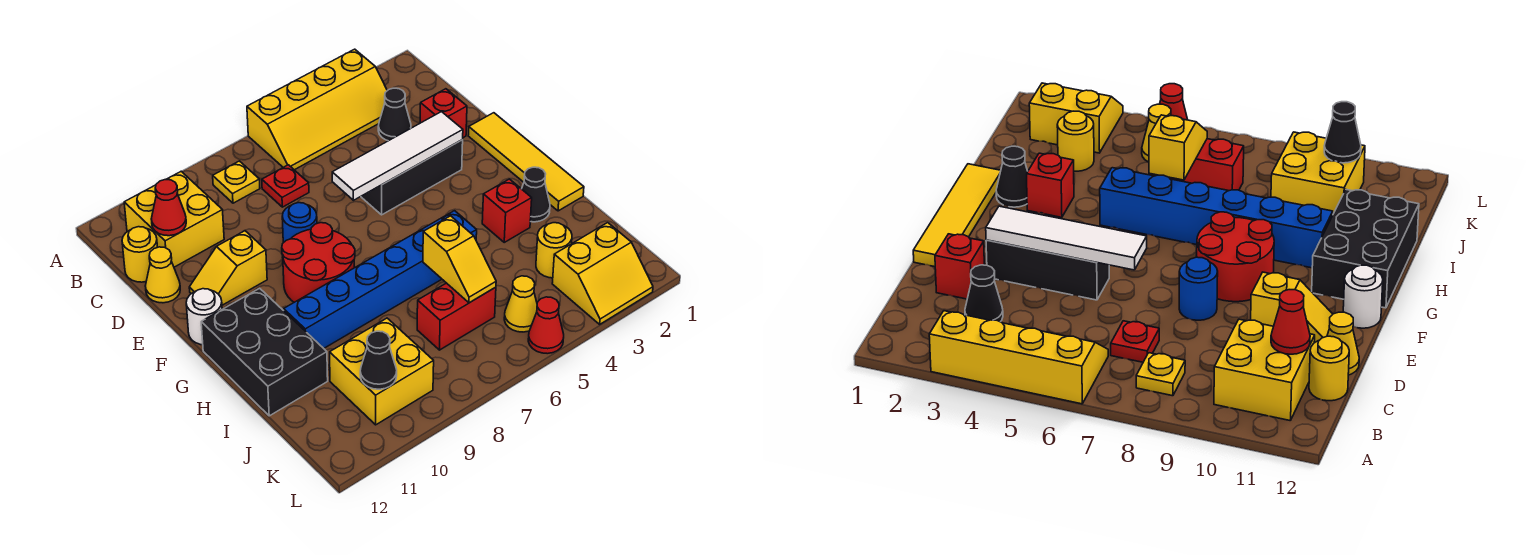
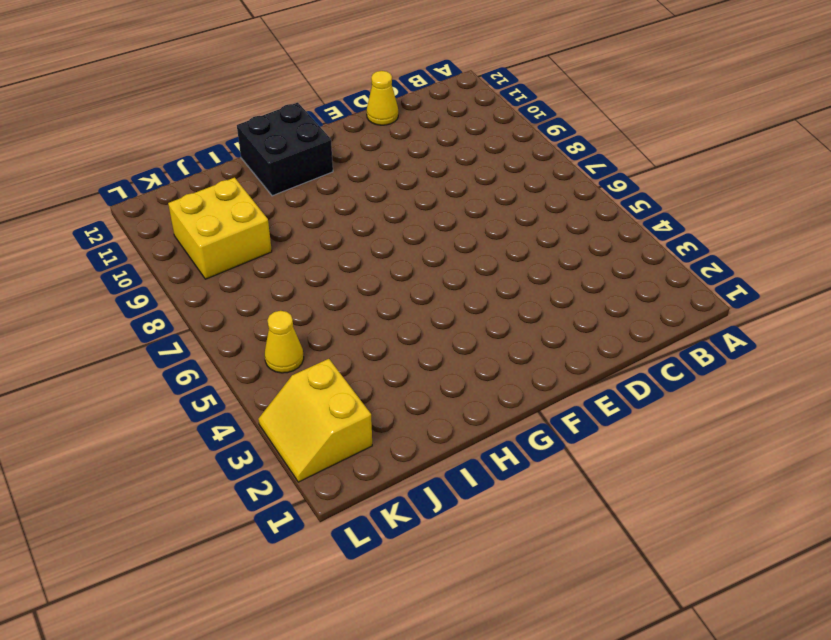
black brick G11:H12 level 1 -> black brick G11:I12 level 1
none -> yellow slope A3:B6 level 1 top A
none -> yellow plate B8 level 1
none -> yellow brick B10:C11 level 1

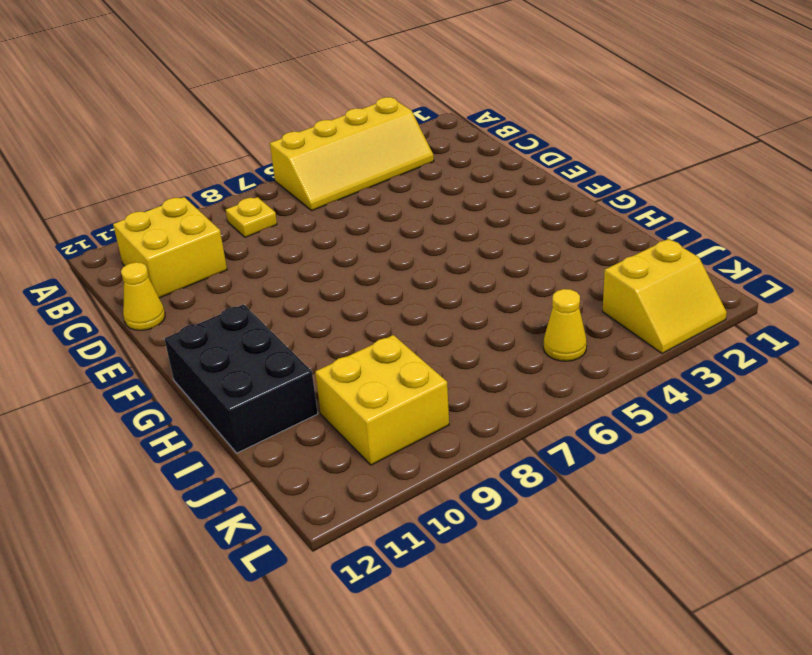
none -> black cone C3 level 1
none -> red plate C7 level 1
none -> yellow round brick C12 level 1

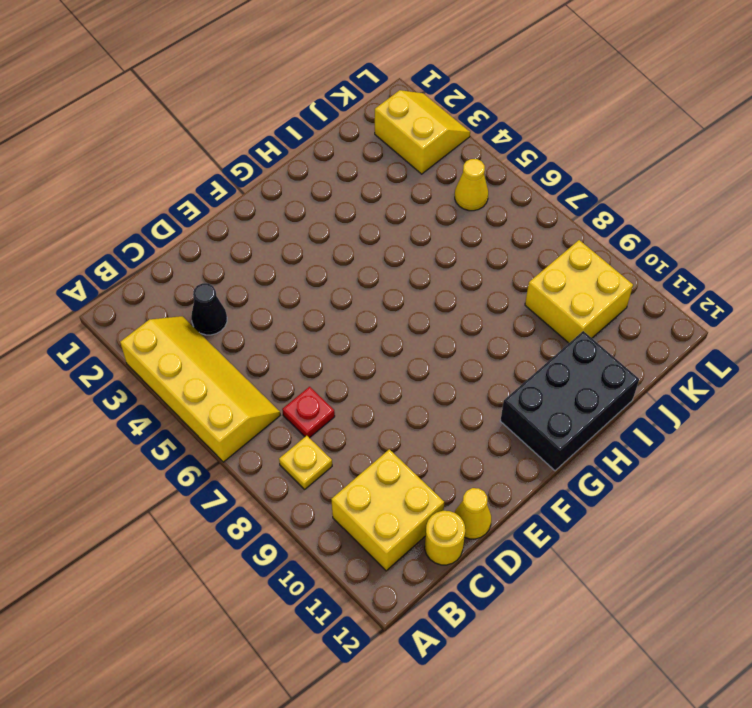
none -> red brick D2 level 1
none -> yellow tile E1:H1 level 1
none -> black brick E3:E5 level 1

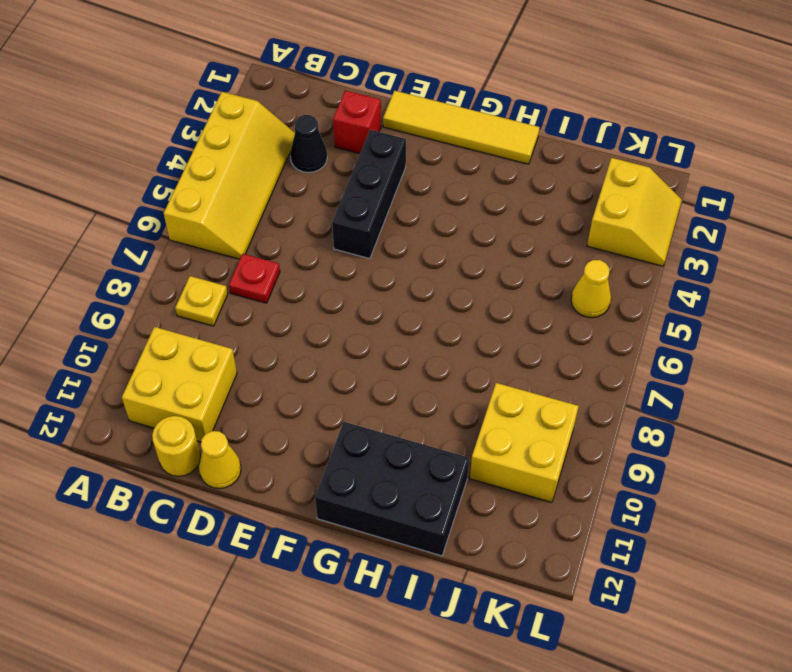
none -> blue round brick E8 level 1
none -> yellow slope E10:E11 level 1 top 10
none -> red round brick F8:G9 level 1

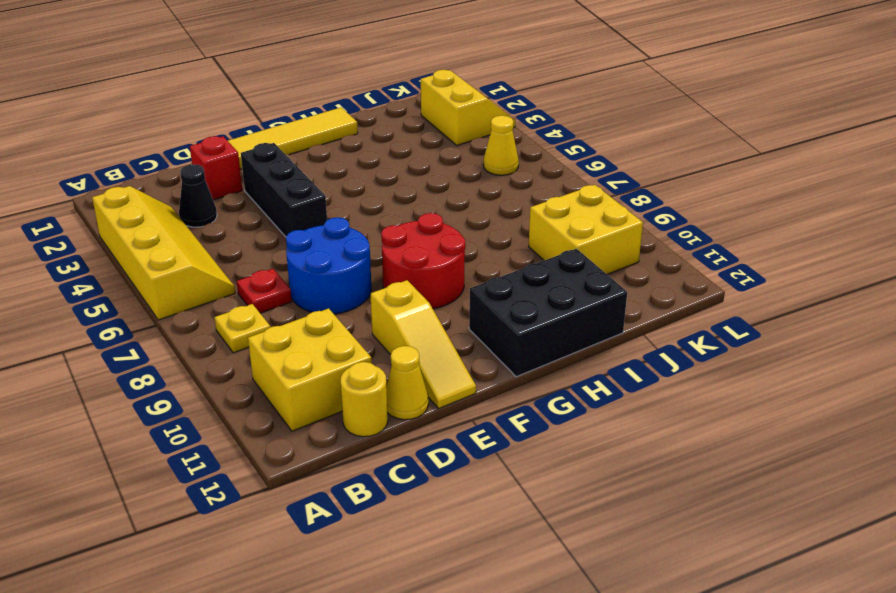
blue round brick D7:E8 level 1 -> blue round brick E8 level 1
yellow slope E10:E12 level 1 top 10 -> yellow slope E10:E11 level 1 top 10
none -> white round brick F12 level 1
none -> black cone H2 level 1
none -> red brick H3 level 1

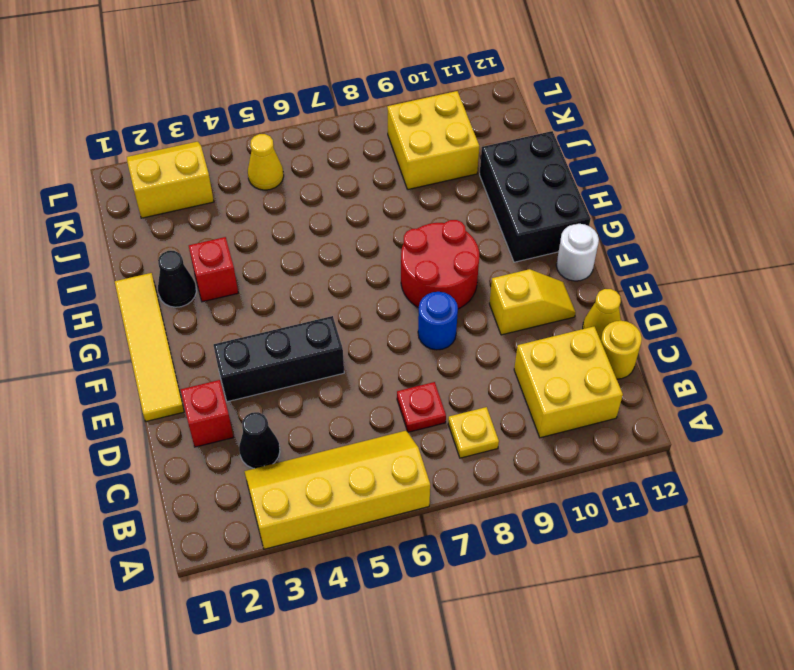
none -> blue brick H5:H10 level 1
none -> yellow round brick J3 level 1
none -> red brick J6:J7 level 1

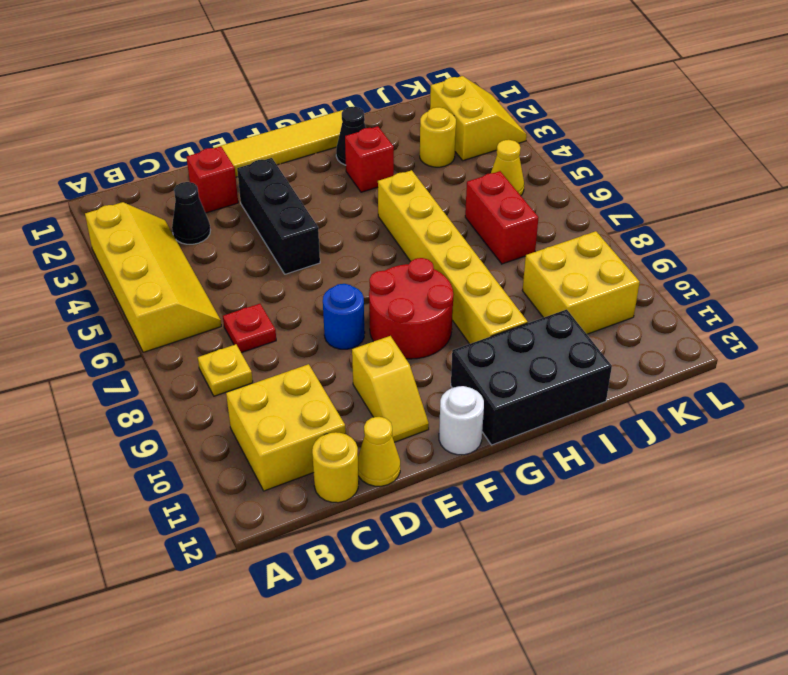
yellow brick H5:H10 level 1 -> blue brick H5:H10 level 1
none -> red cone L5 level 1
none -> red cone C11 level 2
none -> white tile E3:E6 level 2

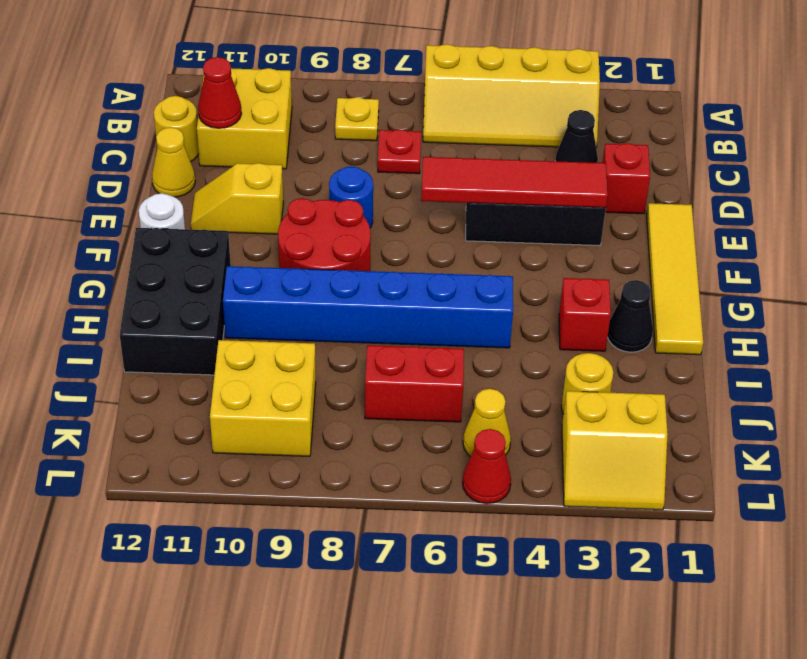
red tile E3:E6 level 2 -> white tile E3:E6 level 2
none -> yellow slope I6:J6 level 2 top I
none -> black cone K10 level 2

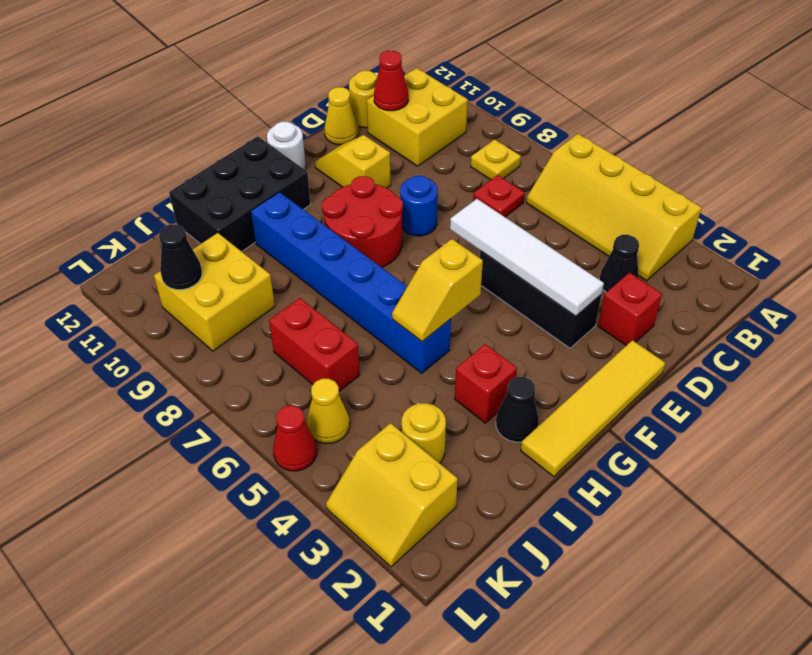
yellow slope G5:H5 level 2 top G -> yellow slope I6:J6 level 2 top I

